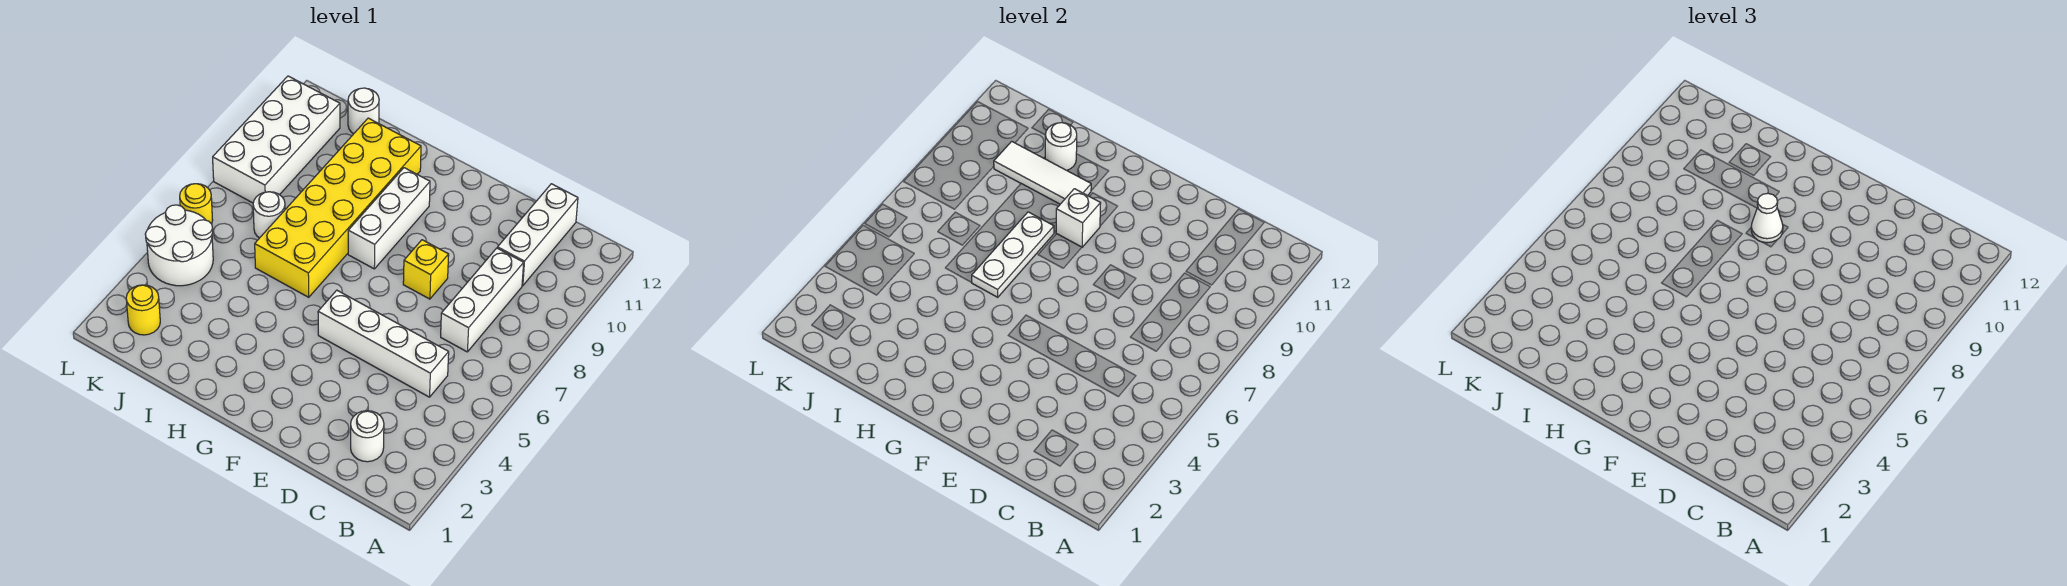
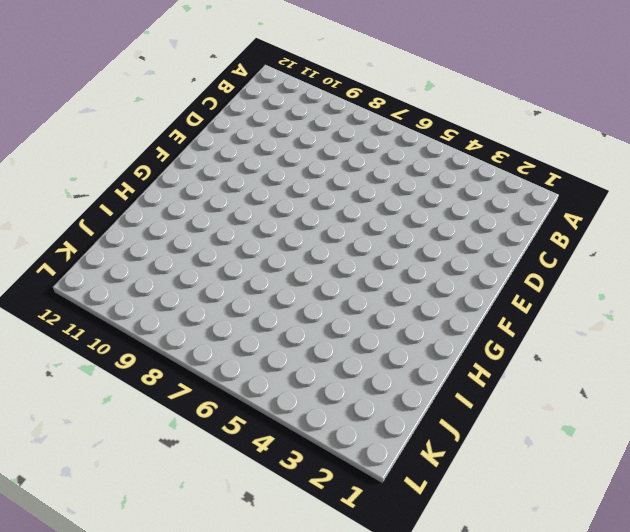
none -> white round brick C2 level 1
none -> white brick C5:F5 level 1
none -> white brick C7:C9 level 1

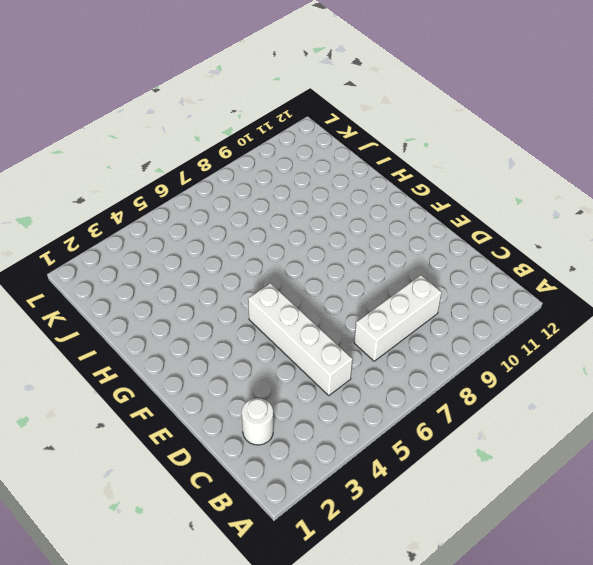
none -> white brick C10:C12 level 1
none -> yellow brick E8 level 1
none -> white brick G8:G10 level 1

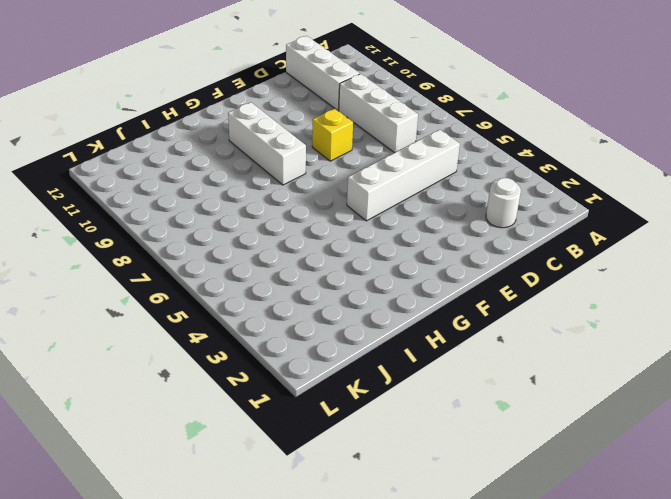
none -> yellow brick H6:I11 level 1
none -> white round brick J7 level 1
none -> white round brick J12 level 1

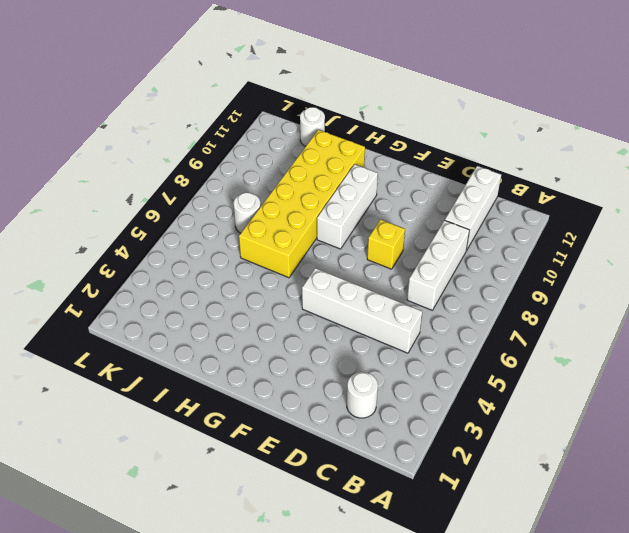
none -> yellow round brick K2 level 1
none -> white round brick K4:L5 level 1
none -> white brick K8:L11 level 1

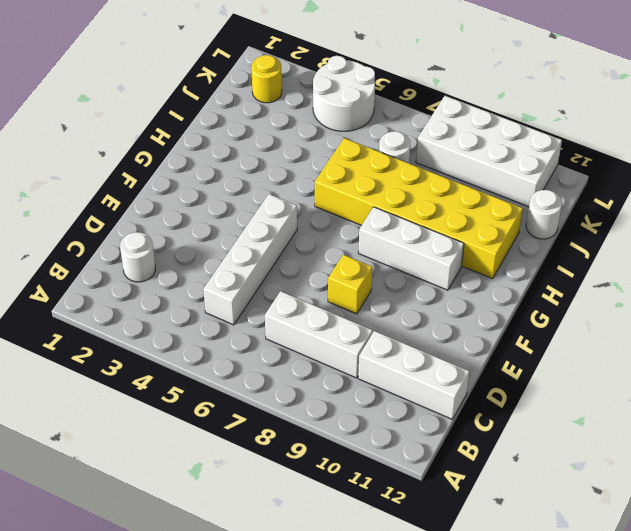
none -> yellow round brick L6 level 1
none -> white brick G9 level 2
none -> white plate H6:H8 level 2

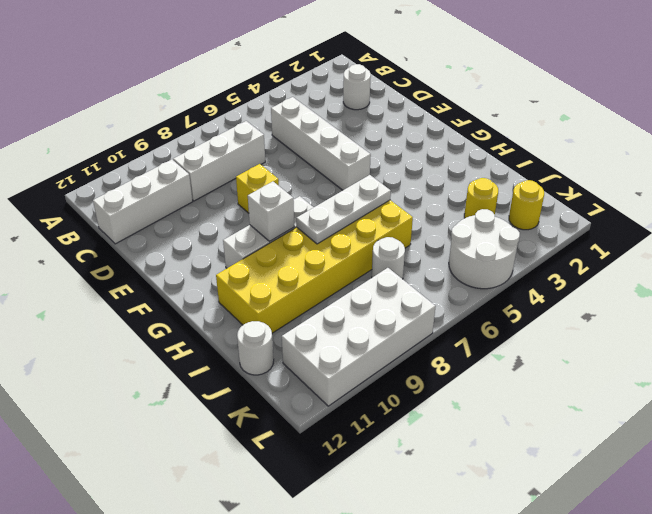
yellow round brick J3 level 1 -> yellow round brick L6 level 1
none -> white tile H10:J10 level 2
none -> white round brick I11 level 2
none -> white cone G9 level 3

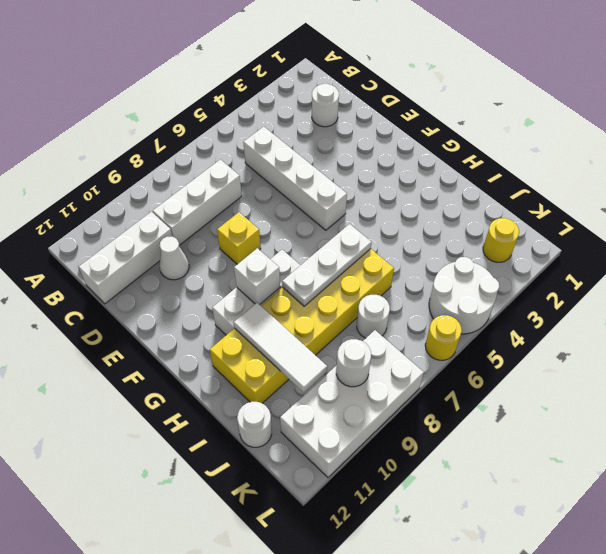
white cone D10 level 1 -> white cone G9 level 3
white round brick K9 level 2 -> white round brick I11 level 2

